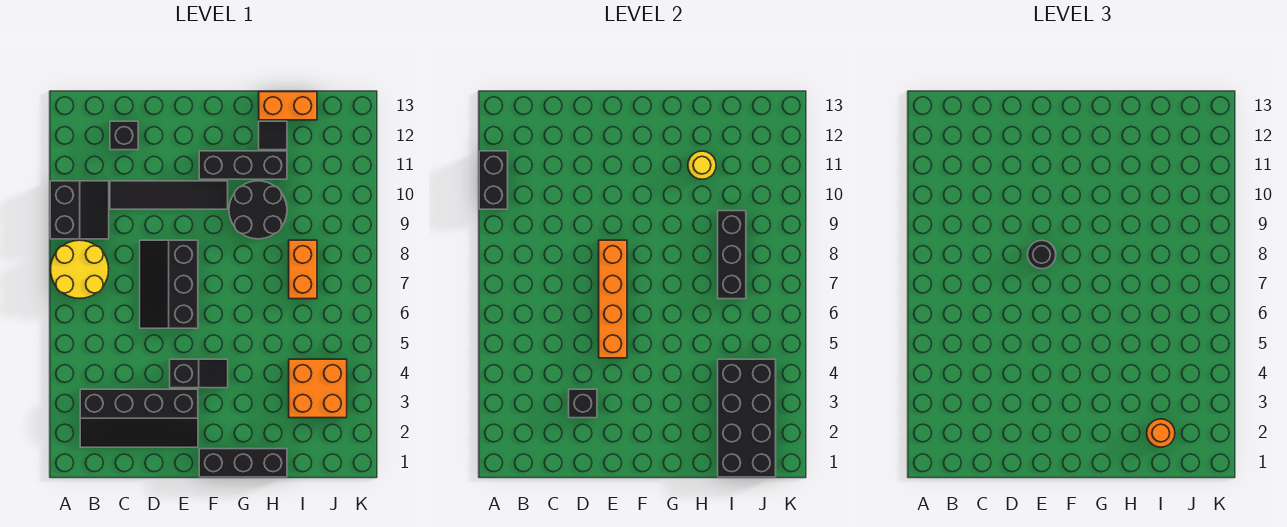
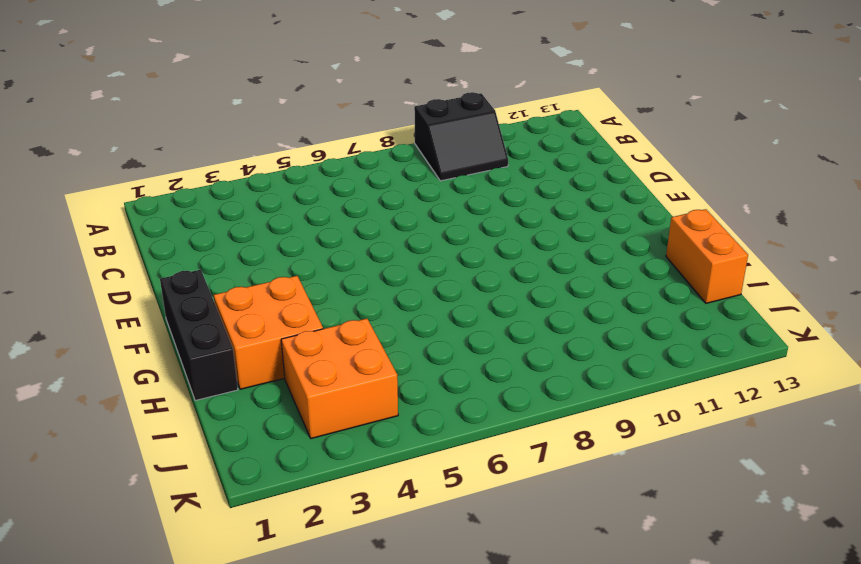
orange brick G2:H3 level 1 -> none
none -> yellow round brick A7:B8 level 1
none -> black slope B2:E3 level 1 top 3
none -> black tile C10:F10 level 1

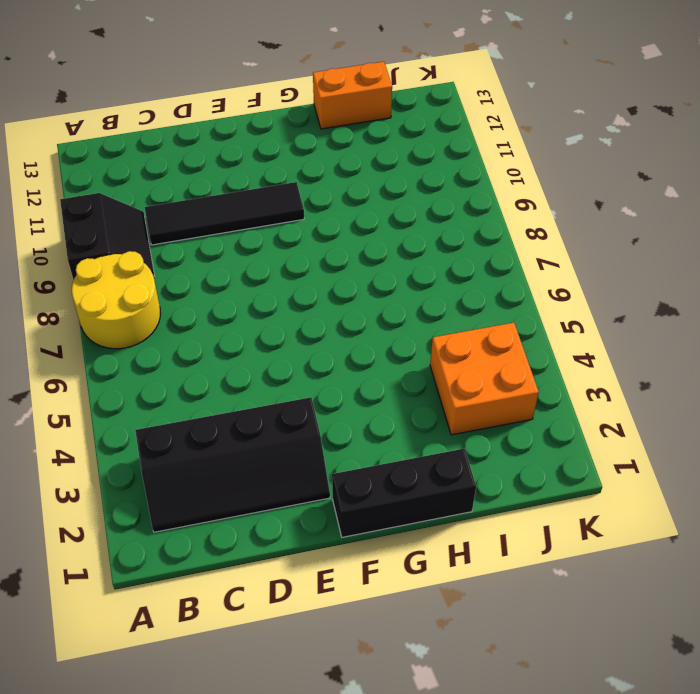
none -> black brick C12 level 1
none -> black slope D6:E8 level 1 top E
none -> black slope E4:F4 level 1 top E

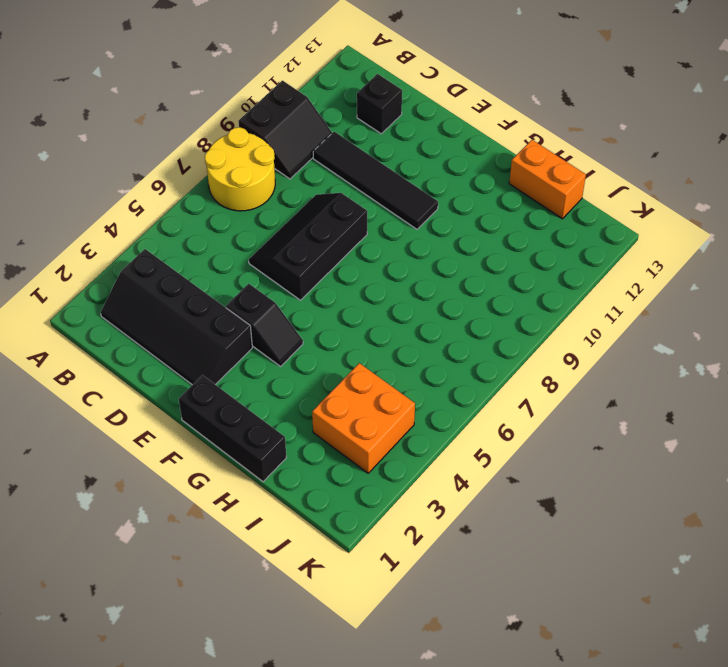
none -> black brick F11:H11 level 1
none -> black round brick G9:H10 level 1
none -> black tile H12 level 1

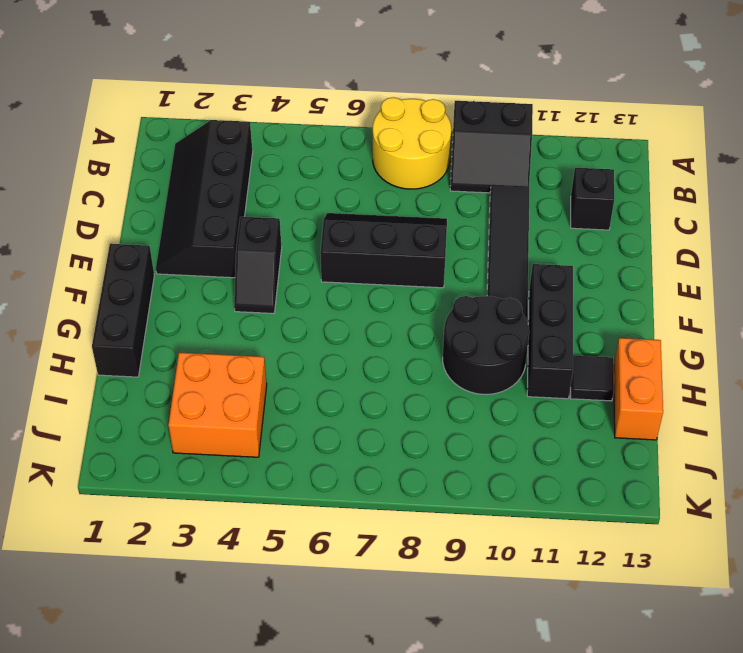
none -> orange brick I7:I8 level 1
none -> black brick A10:A11 level 2
none -> black brick D3 level 2

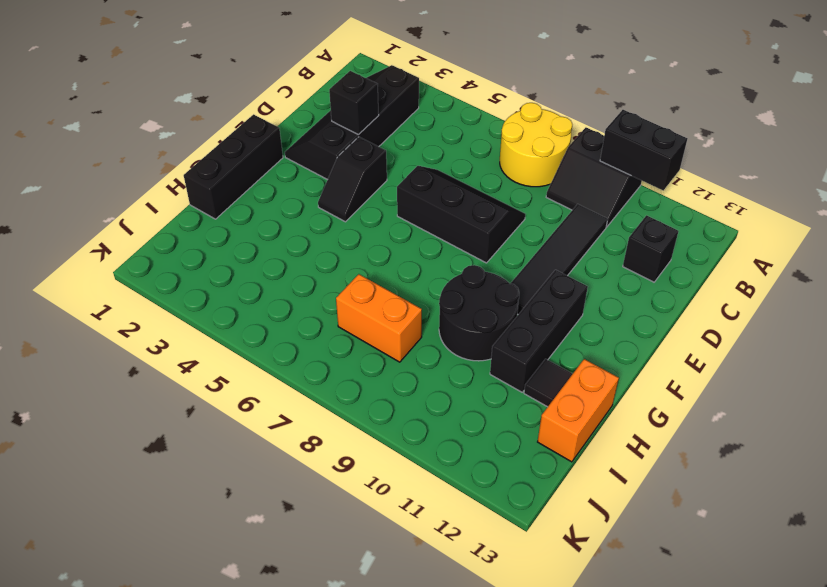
none -> orange brick I3:J4 level 1
none -> orange brick E5:E8 level 2
none -> yellow round brick H11 level 2

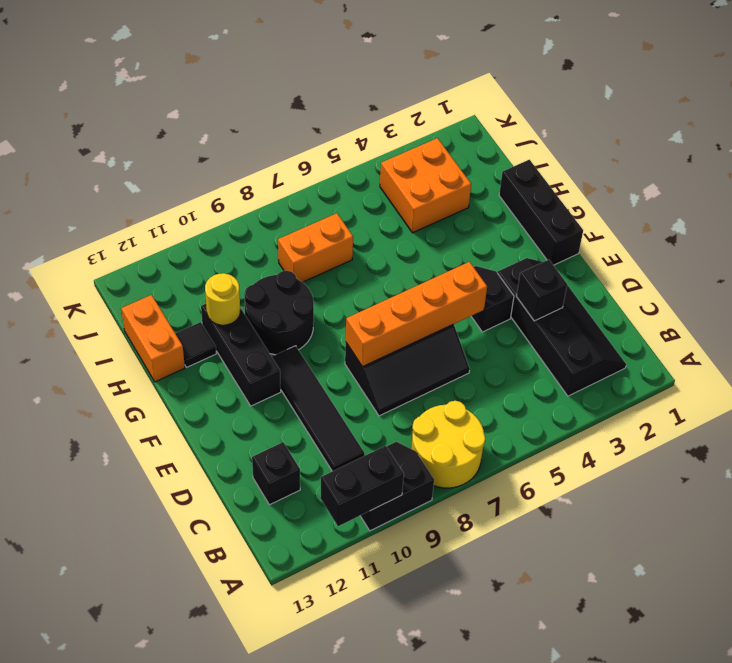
none -> black brick I1:J4 level 2
none -> black brick I7:I9 level 2
none -> black round brick E8 level 3

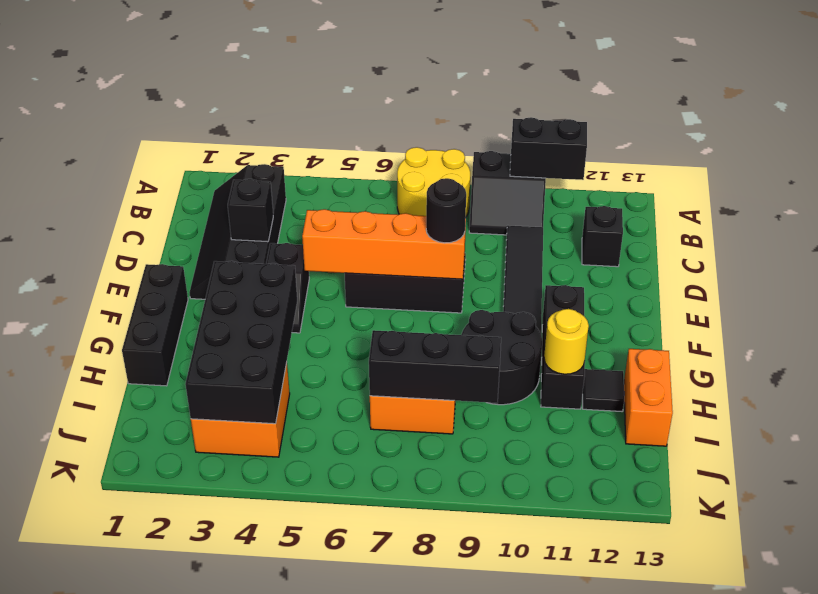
black brick G3:J4 level 2 -> black brick I1:J4 level 2
none -> orange round brick I2 level 3

